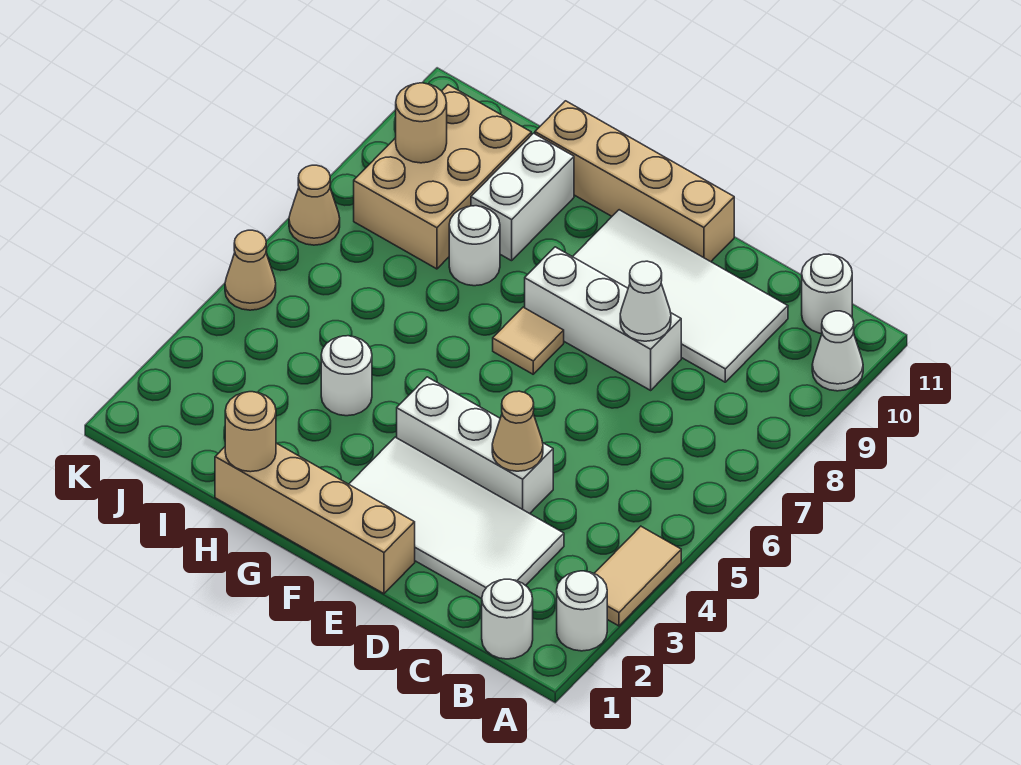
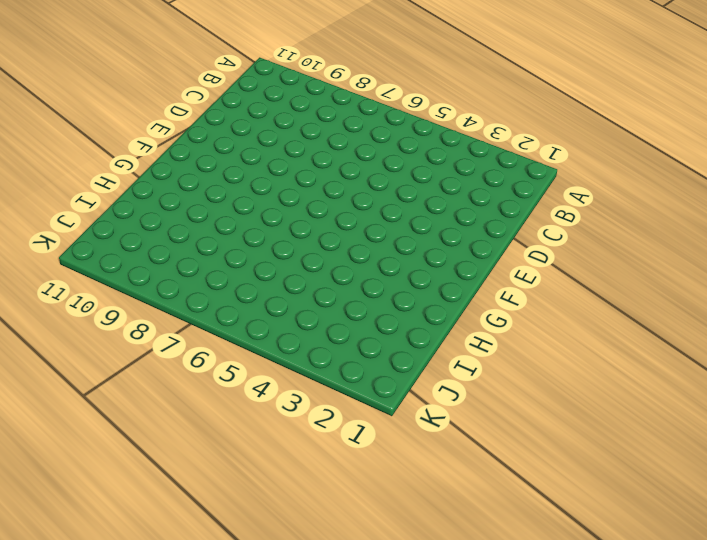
none -> white round brick A2 level 1
none -> tan tile A3:A4 level 1
none -> white cone A10 level 1

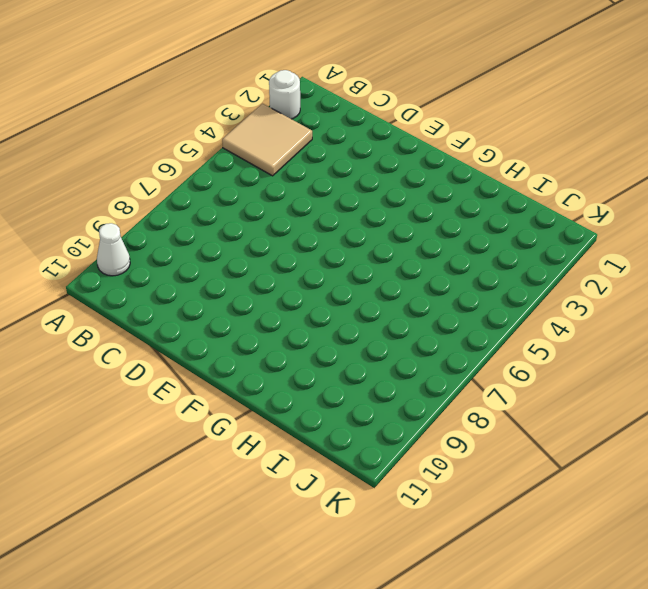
tan tile A3:B4 level 1 -> tan tile A3:A4 level 1
none -> white round brick B1 level 1
none -> white round brick B11 level 1
none -> white tile C2:F3 level 1

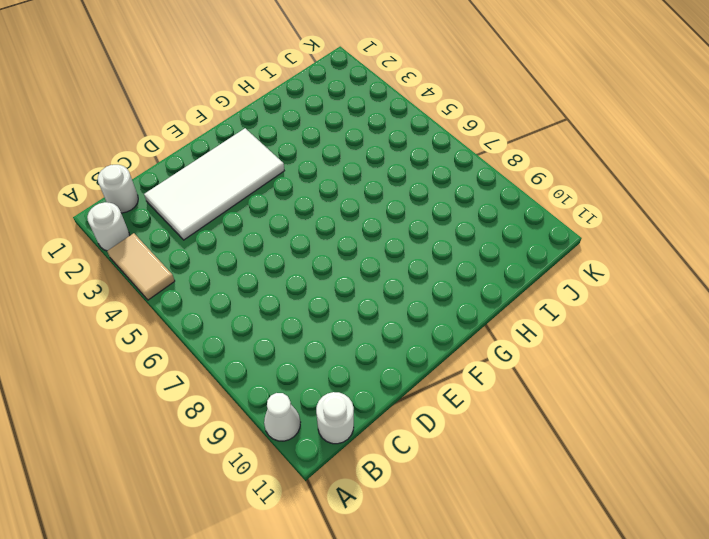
none -> white tile C9:F10 level 1
none -> white brick D4:F4 level 1
none -> white brick D8:F8 level 1

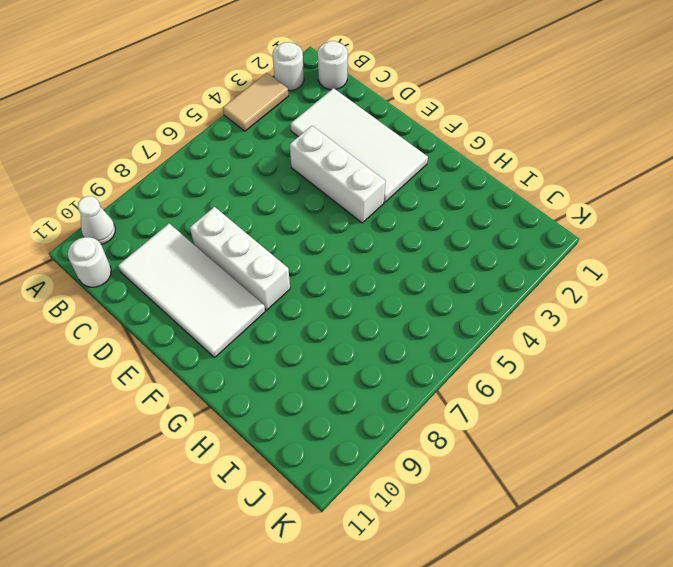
none -> tan brick E1:H1 level 1
none -> tan brick E11:H11 level 1
none -> tan tile F7 level 1

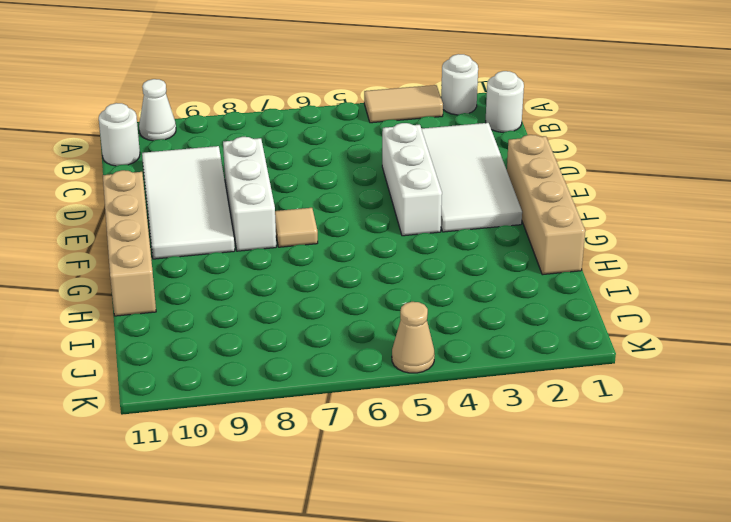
none -> white round brick H4 level 1
none -> white round brick H8 level 1
none -> white brick H9:H10 level 1

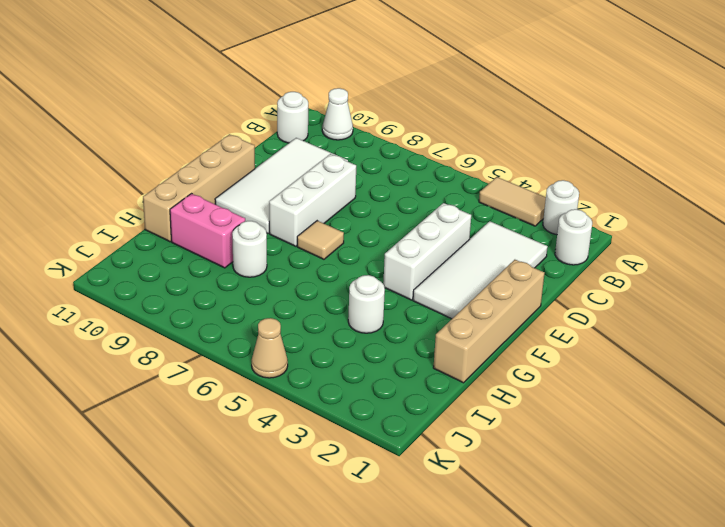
pink brick H9:H10 level 1 -> white brick H9:H10 level 1
none -> tan brick I8:J10 level 1
none -> tan cone K7 level 1
none -> tan cone D4 level 2

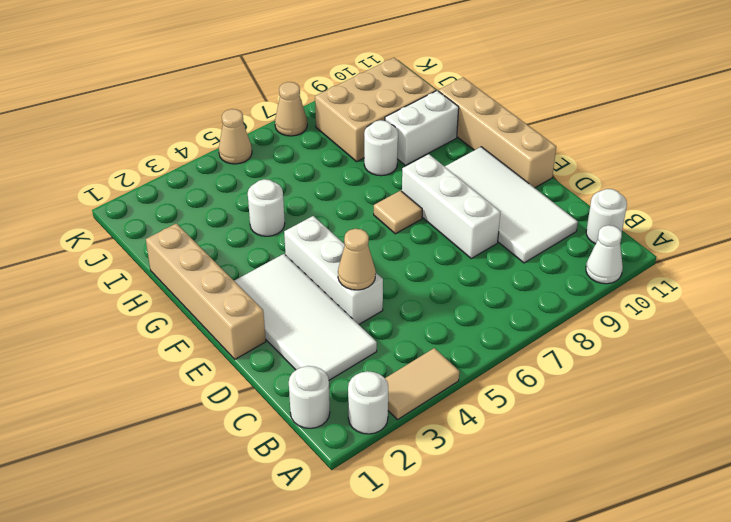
none -> white cone D8 level 2
none -> tan round brick H1 level 2
none -> tan round brick J9 level 2

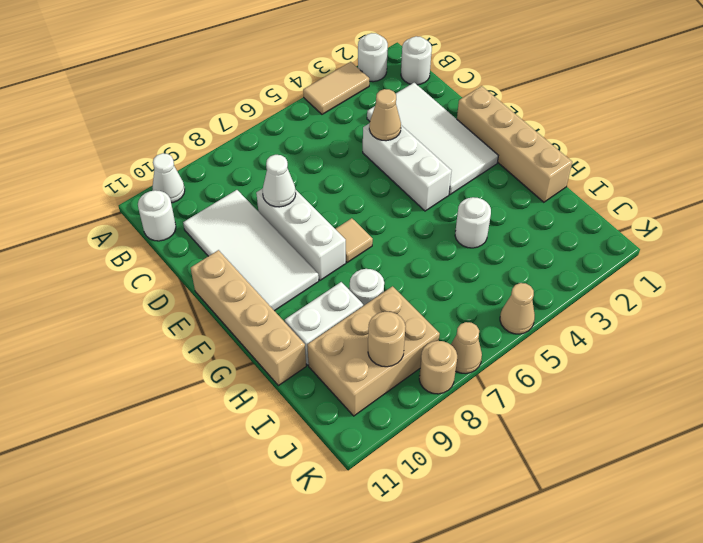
tan round brick K8 level 1 -> tan round brick H1 level 2

